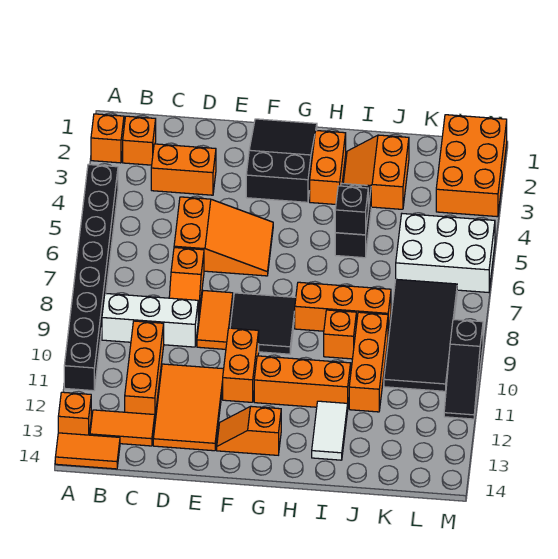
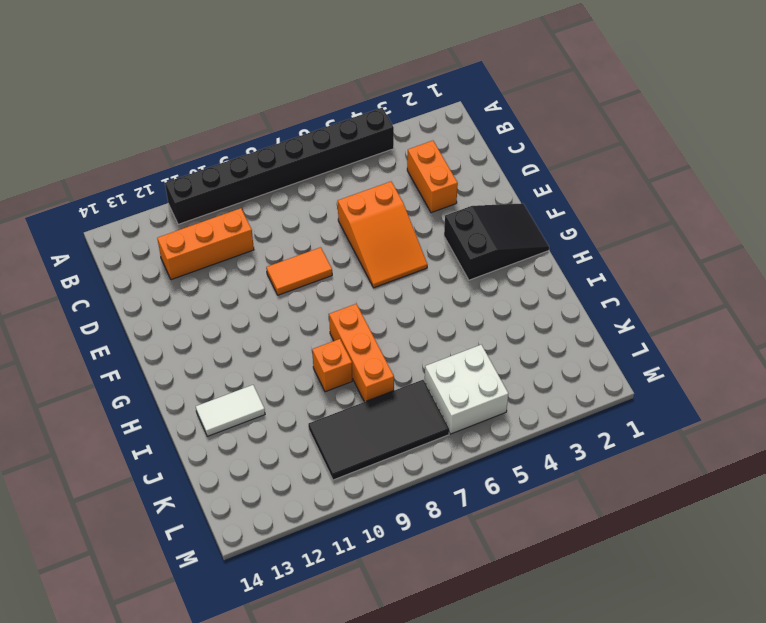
white brick K5:L6 level 1 -> white brick K5:M6 level 1
none -> orange brick A2 level 1
none -> orange brick A13 level 1
none -> orange tile A14:B14 level 1
none -> orange brick B2 level 1

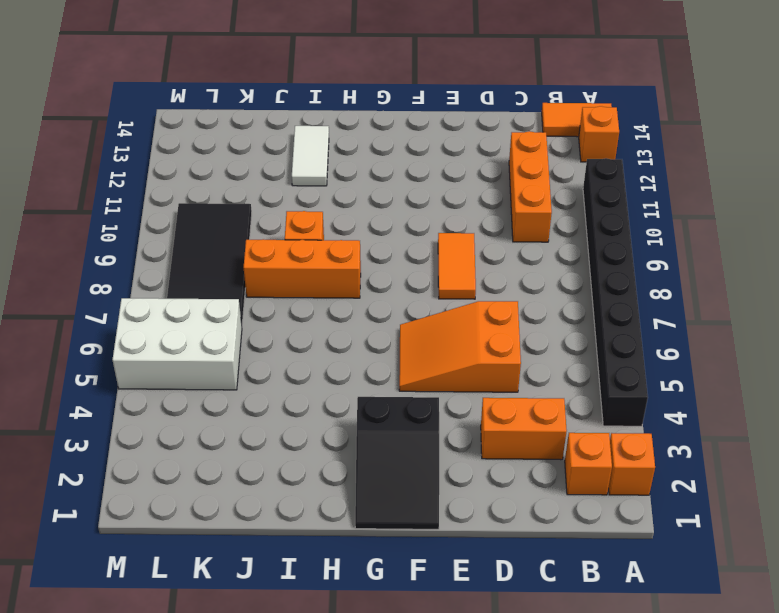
none -> white brick B9:D9 level 1
none -> orange tile B13:C13 level 1
none -> orange slope D7:D8 level 1 top 7
none -> orange tile D11:E13 level 1

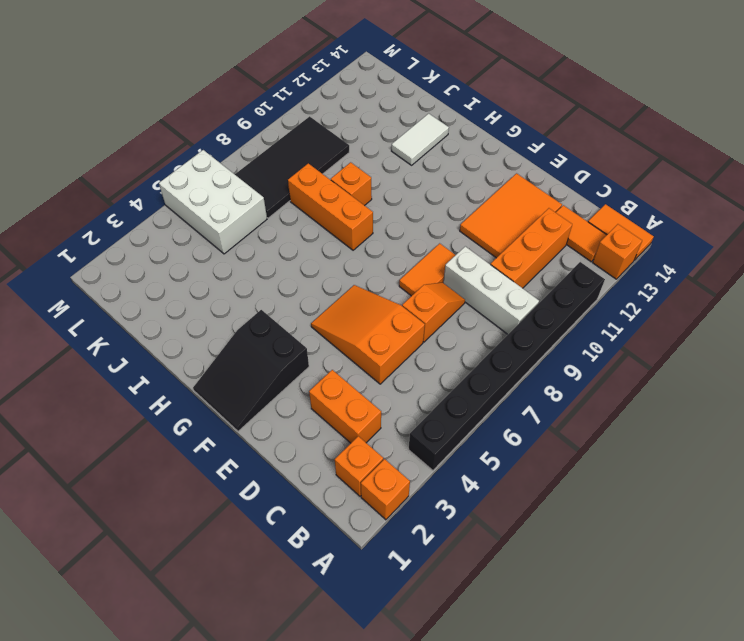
none -> black tile F8:G9 level 1
none -> orange brick F10:F11 level 1
none -> orange slope F13:G13 level 1 top G
none -> orange brick G11:I11 level 1

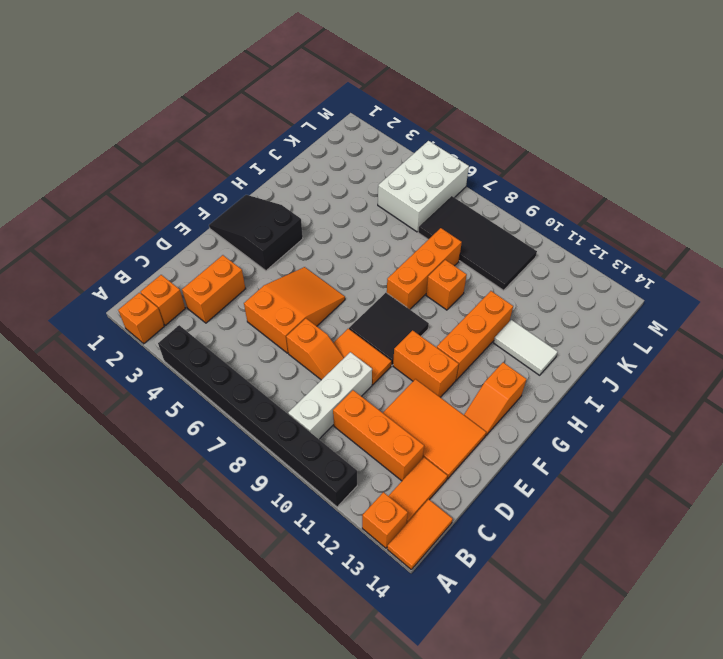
none -> orange brick H2:H3 level 1
none -> orange slope I2:J3 level 1 top J
none -> black brick I4:I5 level 1
none -> orange brick J9:J11 level 1

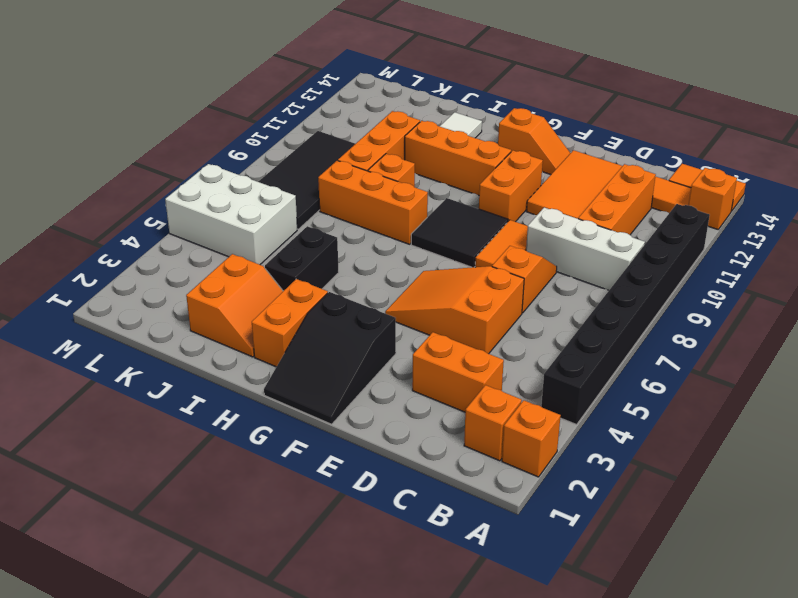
none -> orange brick L1:M3 level 1
none -> black slope M9:M11 level 1 top 9
none -> black brick I5 level 2

